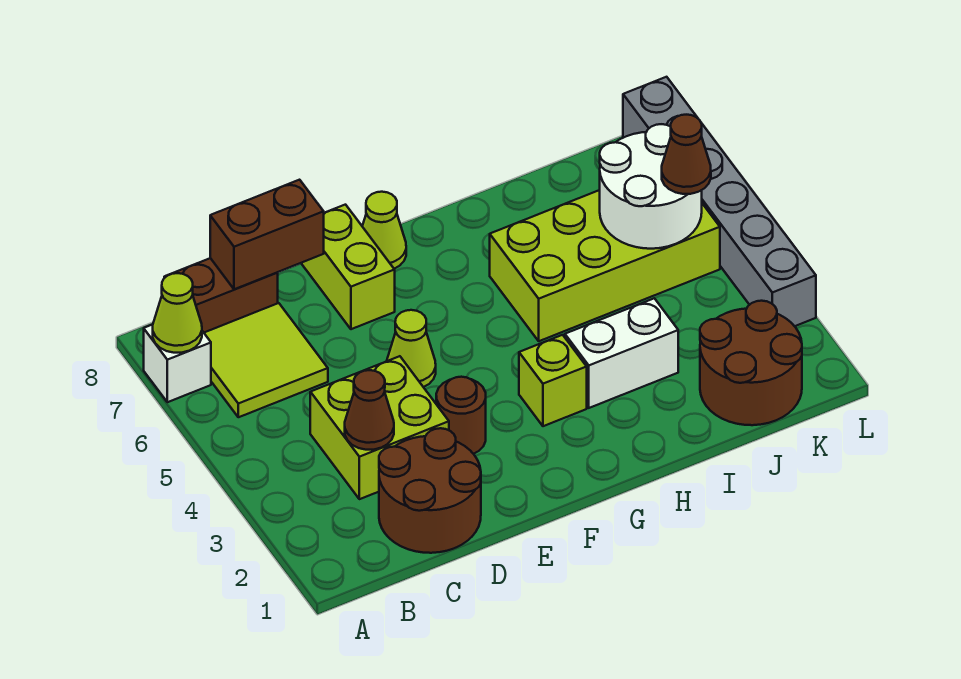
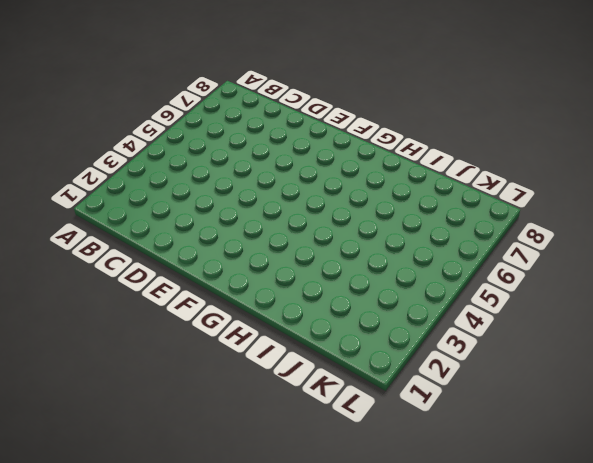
none -> white brick A7 level 1
none -> lime tile B6:C7 level 1
none -> brown brick B8:C8 level 1

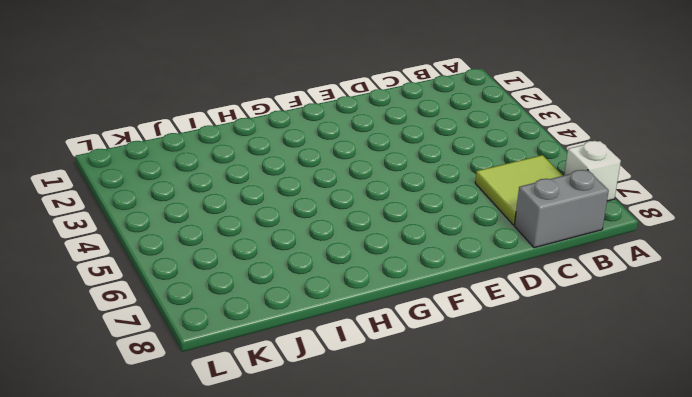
grey brick B8:C8 level 1 -> brown brick B8:C8 level 1
none -> brown round brick C1:D2 level 1
none -> lime brick C3:D4 level 1
none -> brown round brick E3 level 1

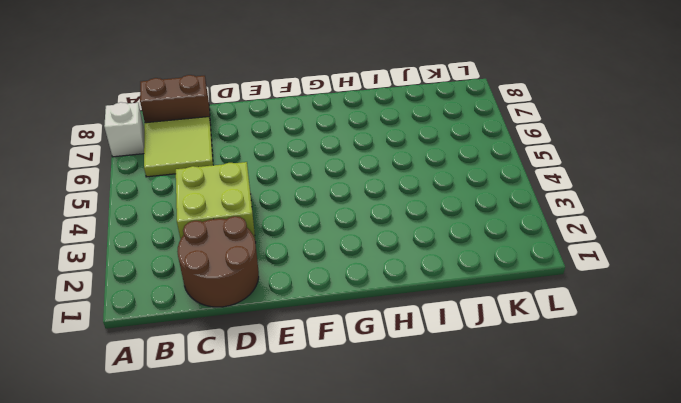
none -> brown round brick E3 level 1
none -> lime cone E5 level 1
none -> lime brick E7:E8 level 1

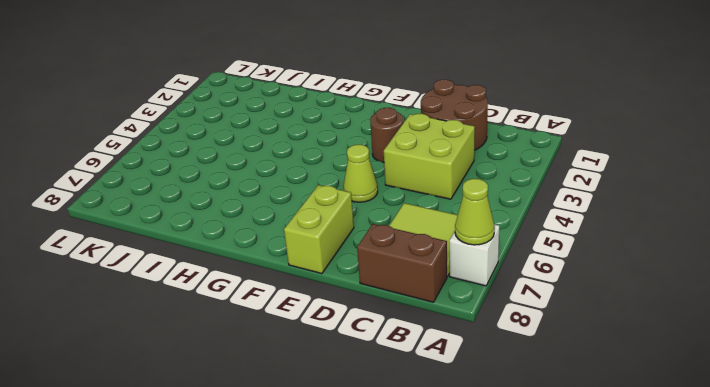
none -> lime cone F8 level 1
none -> lime brick G3 level 1
none -> white brick H3:I3 level 1

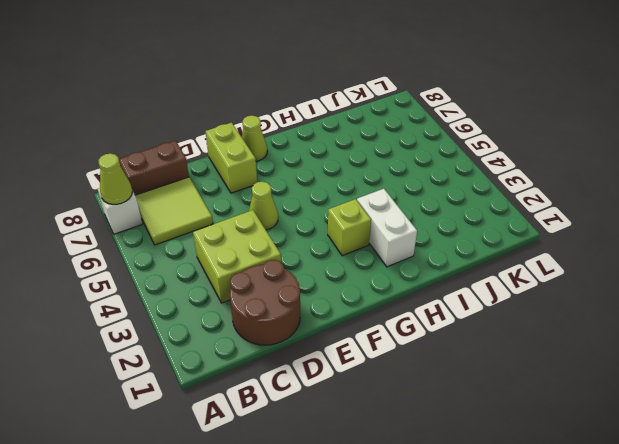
white brick H2:H3 level 1 -> white brick H3:I3 level 1
none -> brown round brick E3 level 1
none -> lime brick H5:K6 level 1
none -> brown round brick J1:K2 level 1

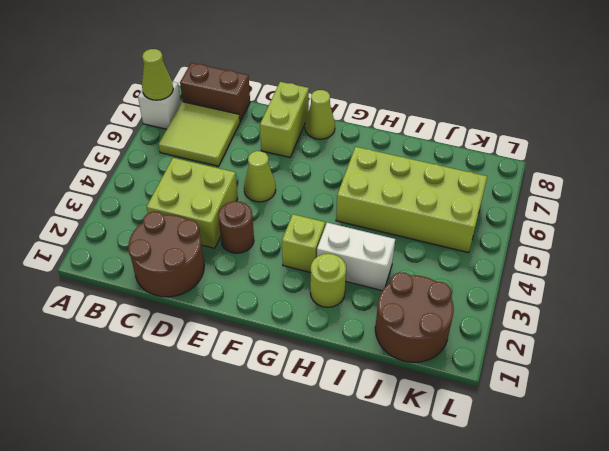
lime round brick H2 level 1 -> none
none -> grey brick L3:L8 level 1
none -> brown cone C3 level 2
none -> brown brick C8:D8 level 2

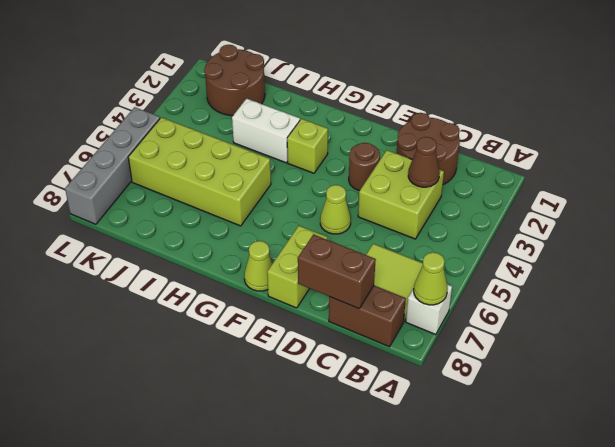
grey brick L5:L8 level 1 -> grey brick L3:L8 level 1
none -> white round brick J5:K6 level 2
none -> brown cone K5 level 3

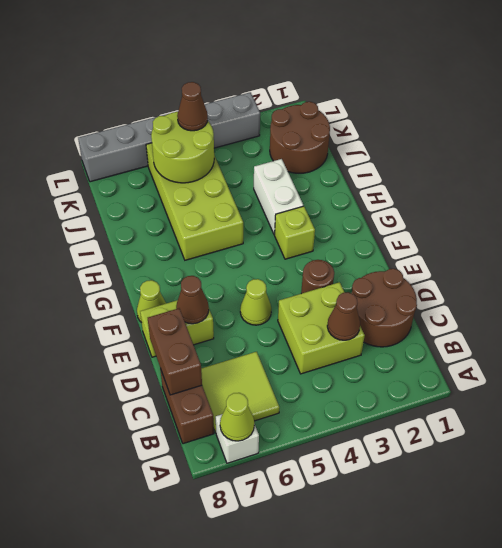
brown cone E7 level 2 -> none
lime round brick J5:K6 level 2 -> white round brick J5:K6 level 2

